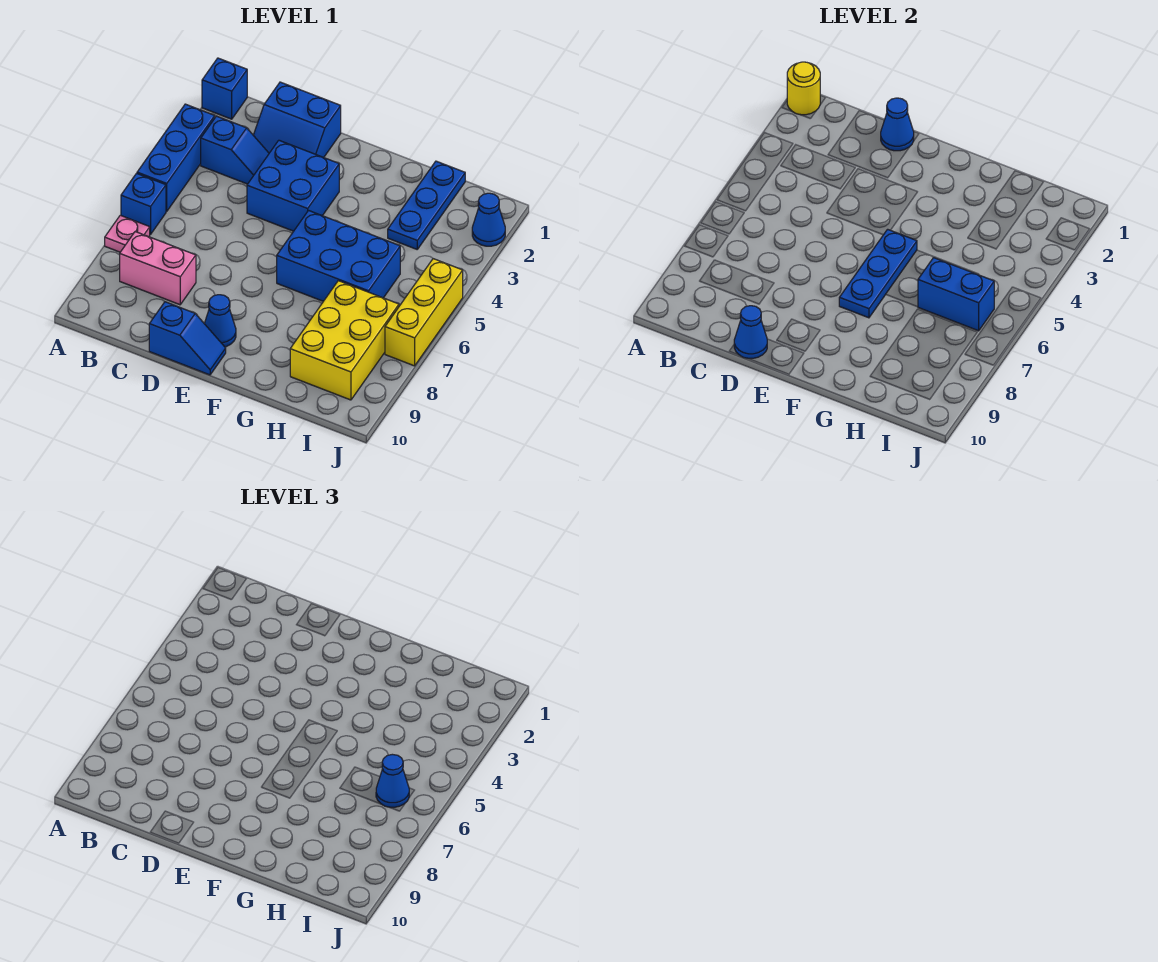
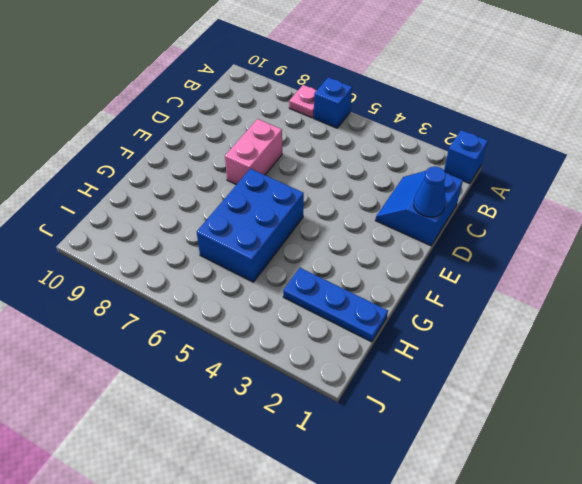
pink brick D7:E7 level 1 -> pink brick B8:C8 level 1
none -> blue brick A3:A5 level 1
none -> blue slope B3:C3 level 1 top B
none -> blue brick D3:E4 level 1

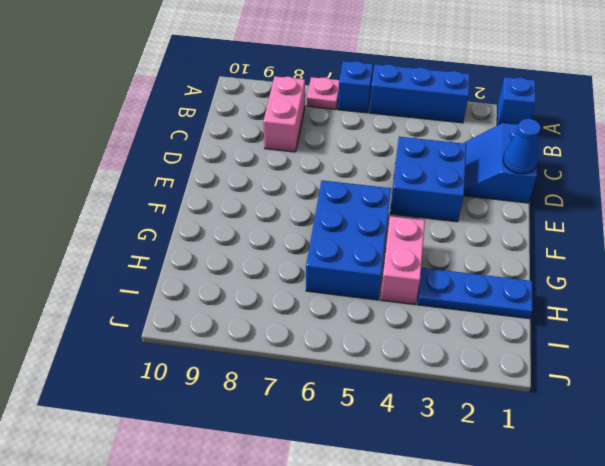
pink brick G4:H4 level 1 -> none
none -> blue slope B3:C3 level 1 top B
none -> blue slope D10:E10 level 1 top D
none -> blue cone E9 level 1

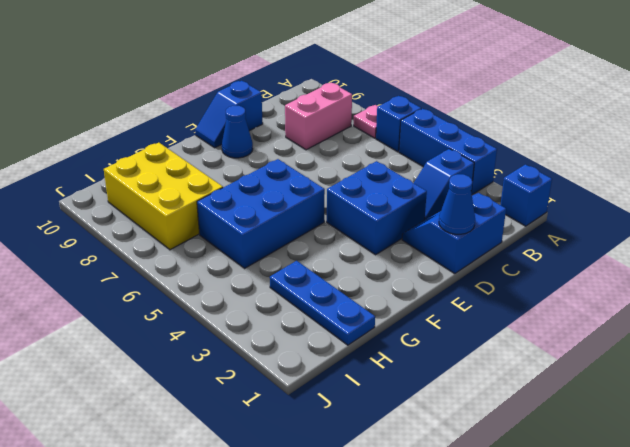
none -> blue cone J2 level 1
none -> yellow brick J5:J7 level 1
none -> yellow round brick A1 level 2

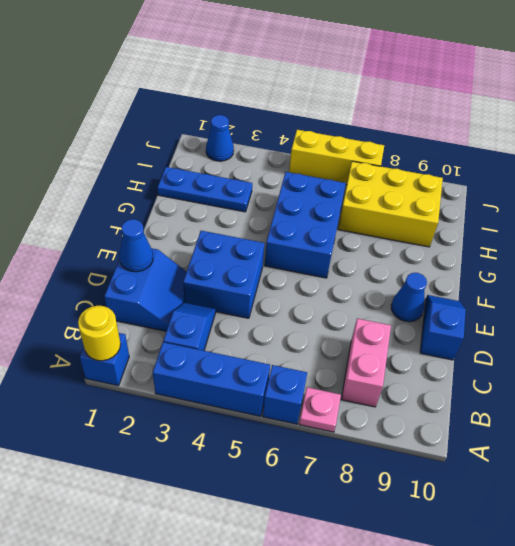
none -> blue cone D10 level 2
none -> blue plate F5:F7 level 2
none -> blue brick H6:I6 level 2

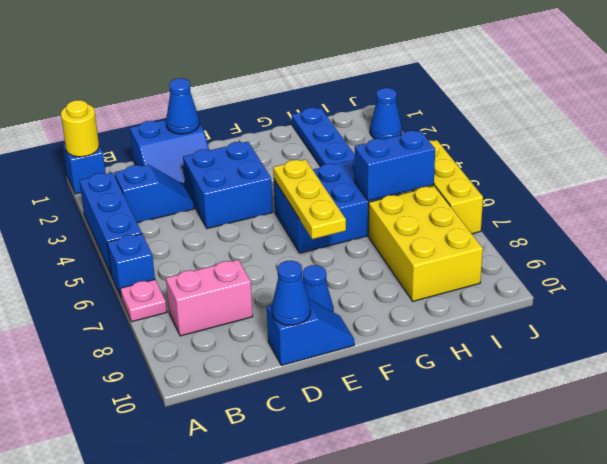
yellow plate F5:F7 level 2 -> blue plate F5:F7 level 2
none -> blue cone I6 level 3

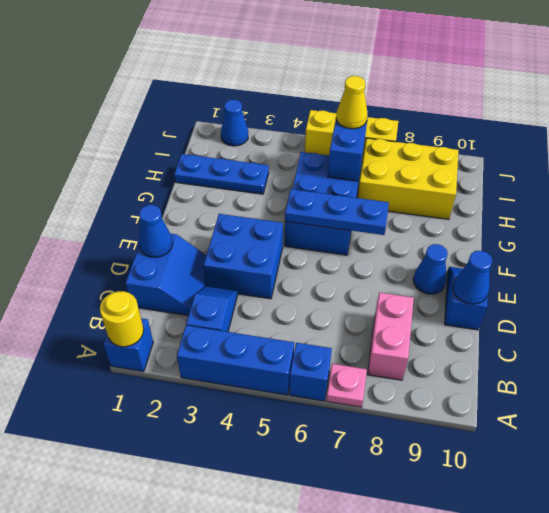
yellow cone I6 level 3 -> blue cone I6 level 3

